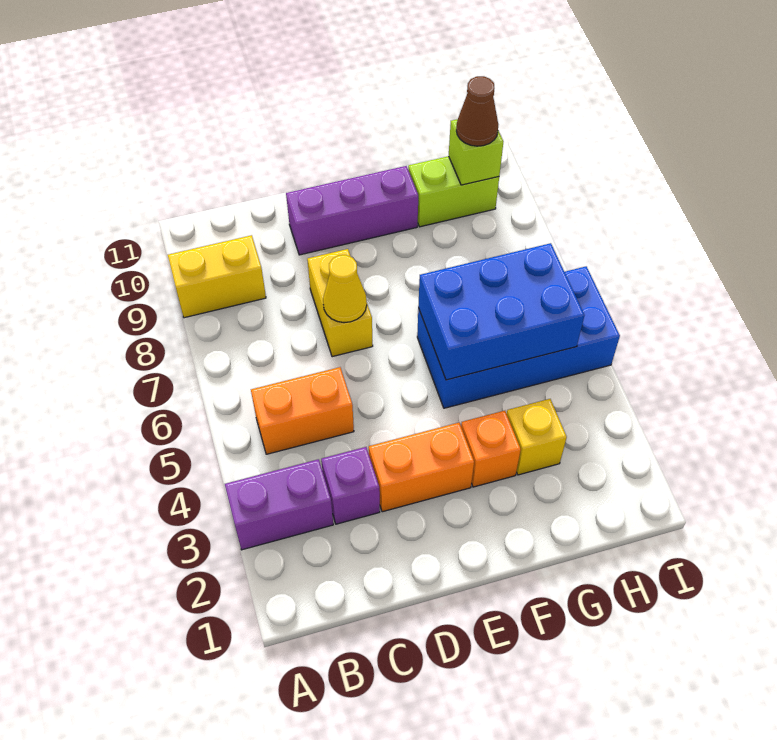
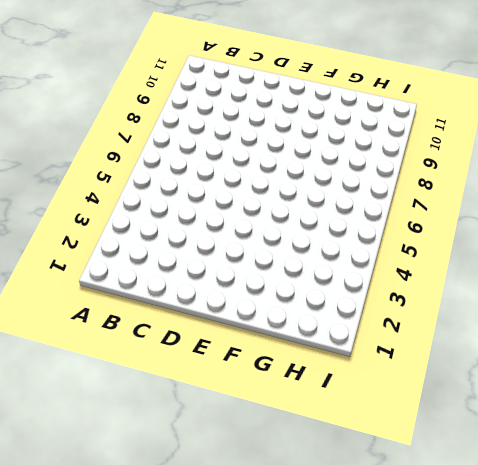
none -> purple brick A3:B3 level 1
none -> yellow brick A9:B9 level 1
none -> orange brick B5:C5 level 1

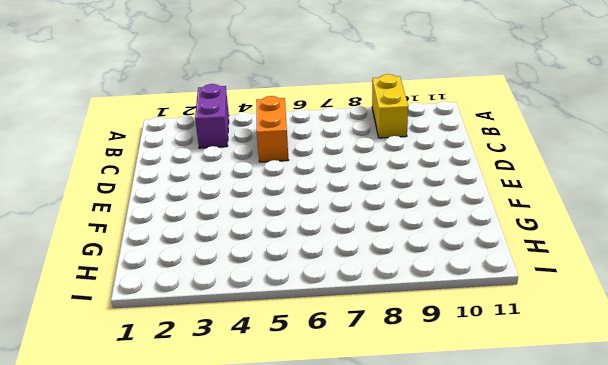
none -> purple brick C3 level 1
none -> orange brick D3:E3 level 1
none -> yellow brick D7:D8 level 1

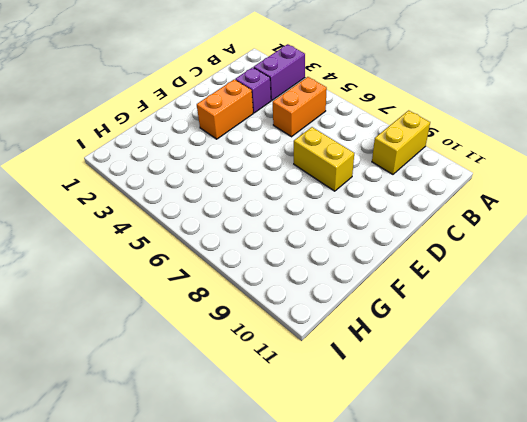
none -> purple brick D10:F10 level 1
none -> orange brick F3 level 1
none -> blue brick F5:I6 level 1

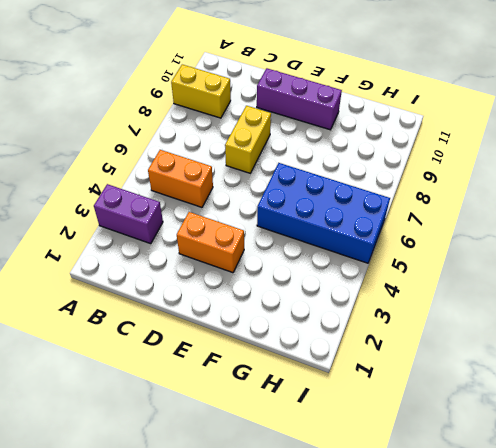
none -> purple brick C3 level 1
none -> orange brick F3 level 1
none -> yellow brick G3 level 1

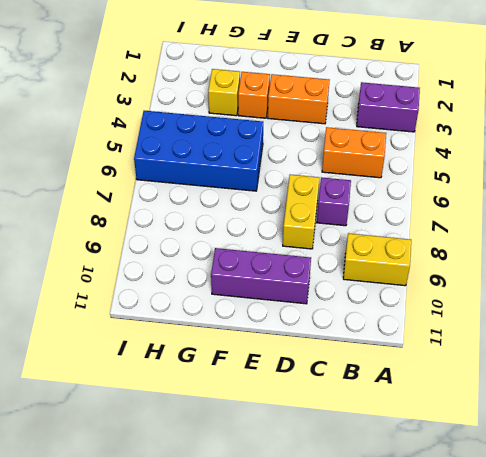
purple brick C7 level 1 -> purple brick C3 level 1
none -> lime brick G10:H10 level 1
none -> yellow cone D7 level 2
none -> blue brick F5:H6 level 2

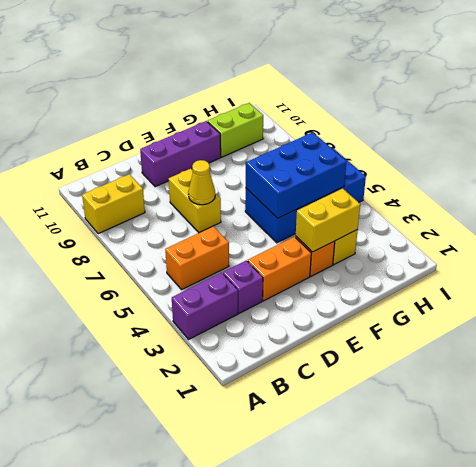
yellow brick F3:G3 level 2 -> none
none -> lime brick H10 level 2
none -> brown cone H10 level 3

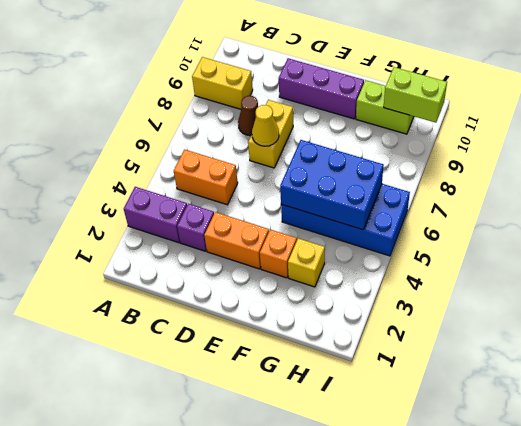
brown cone C8 level 1 -> brown cone H10 level 3
lime brick H10:I10 level 2 -> lime brick H10 level 2

